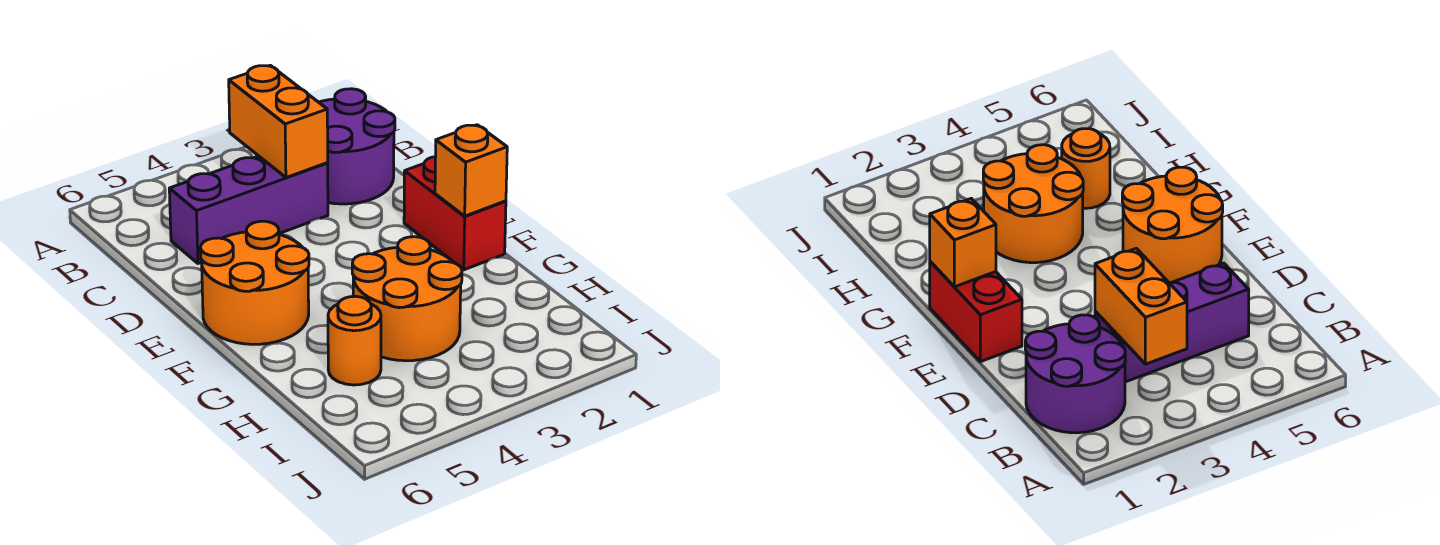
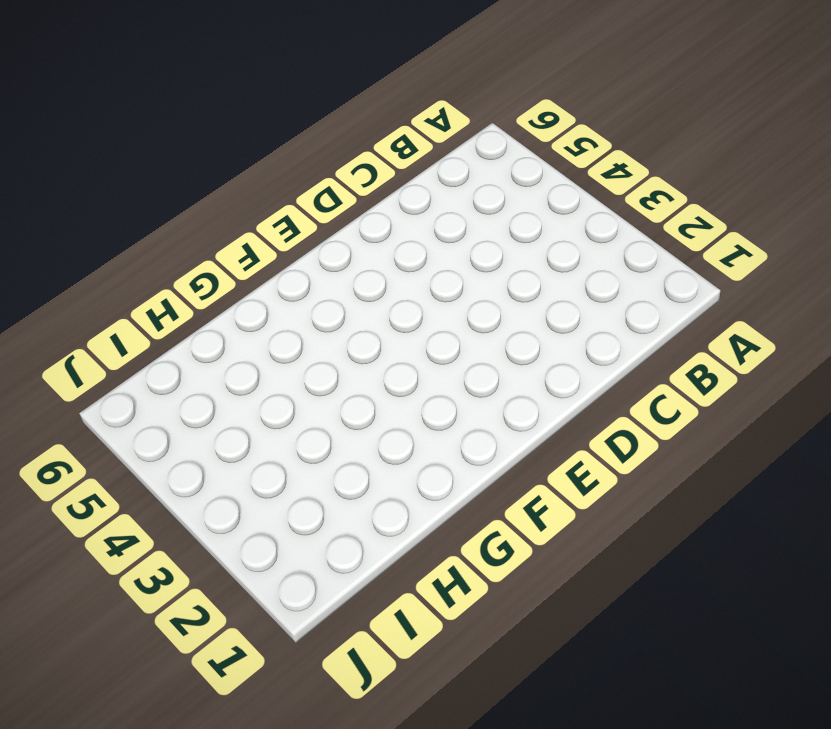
none -> purple round brick B1:C2 level 1
none -> purple brick C3:C5 level 1

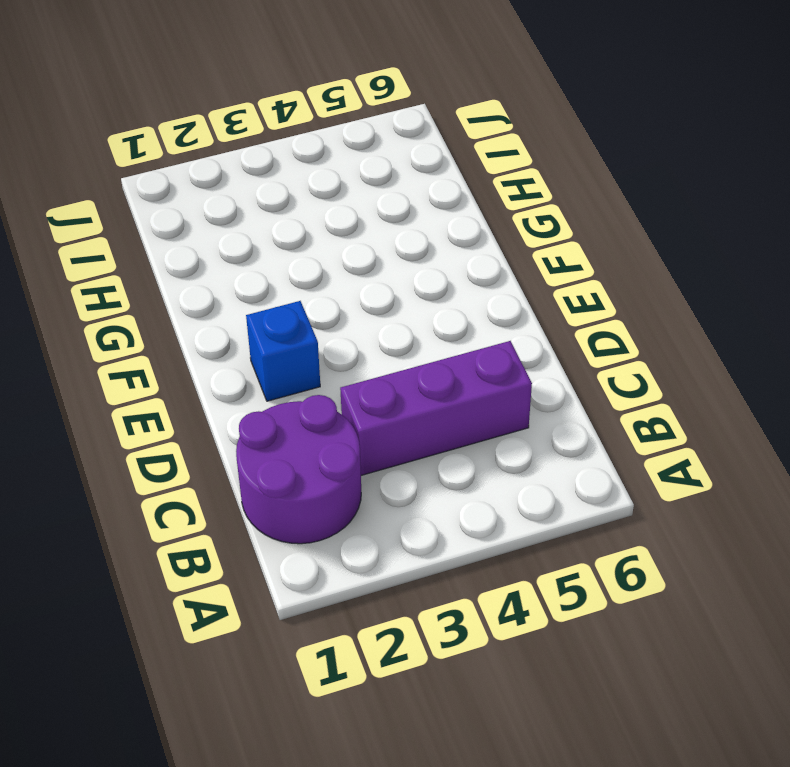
blue brick E2 level 1 -> none
none -> red brick E1:F1 level 1
none -> orange round brick E5:F6 level 1

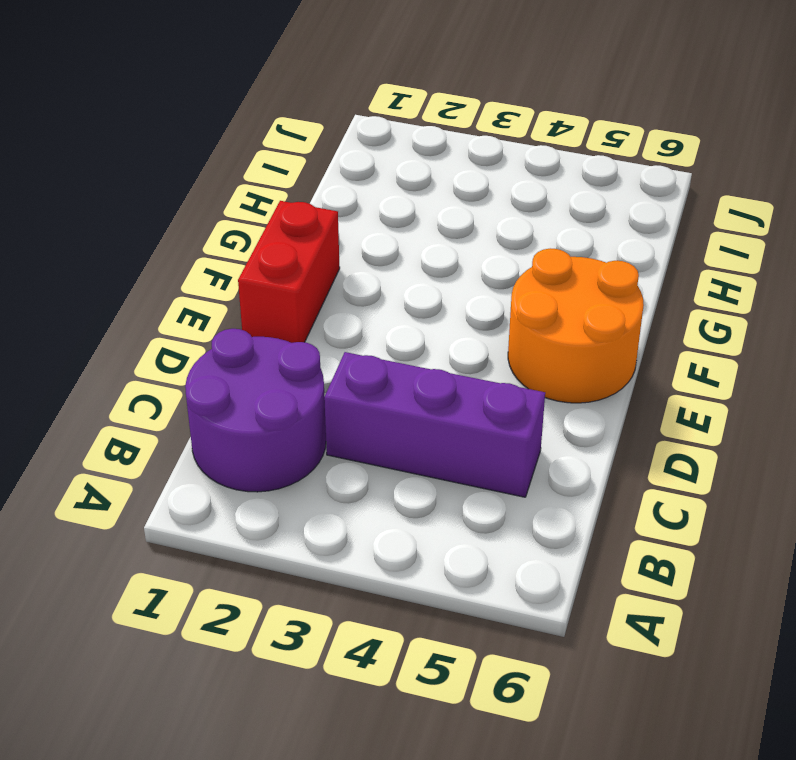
none -> orange round brick G3:H4 level 1
none -> orange round brick H5 level 1

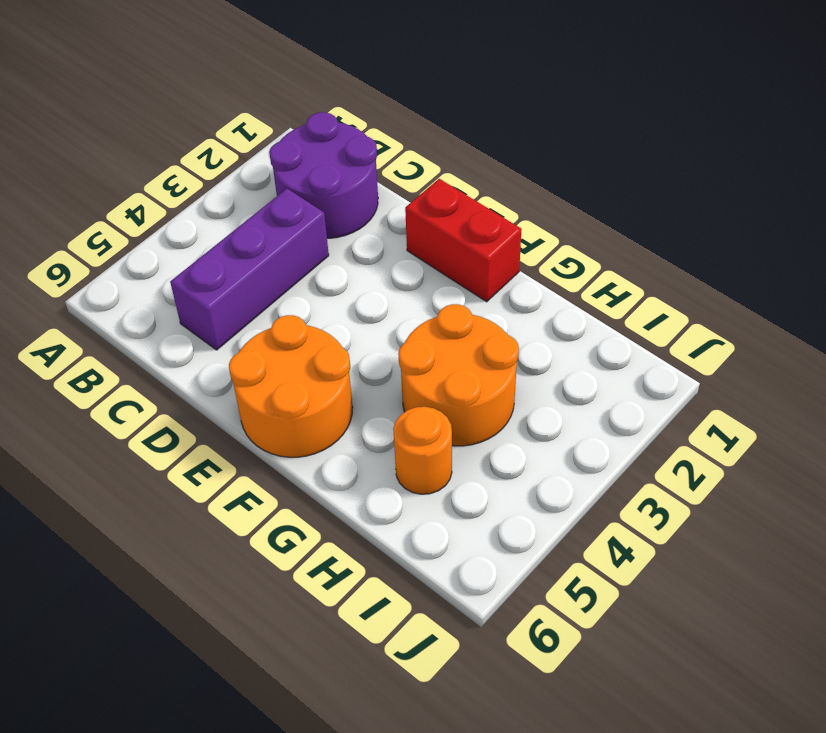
none -> orange brick B3:C3 level 2
none -> orange brick F1 level 2

